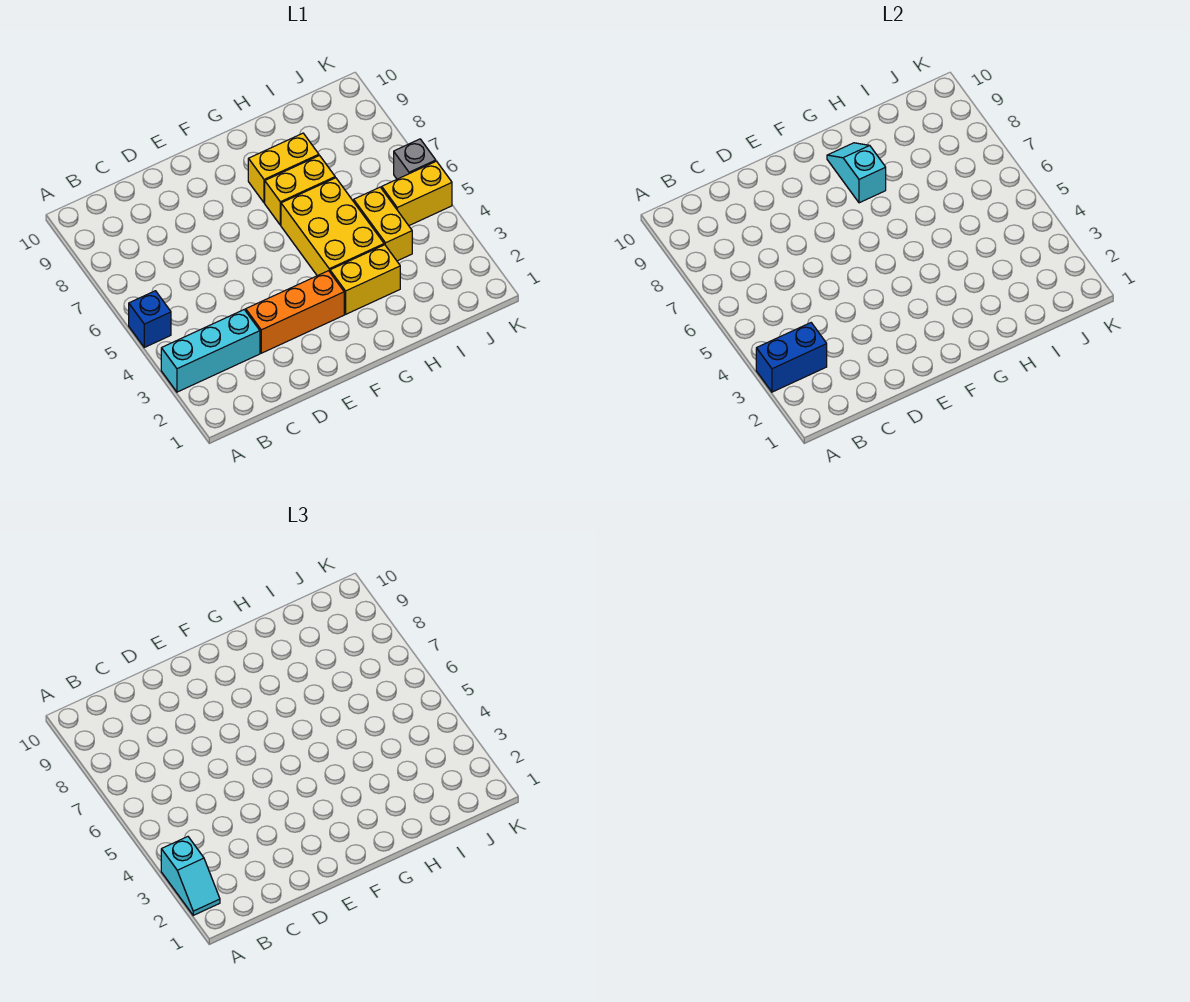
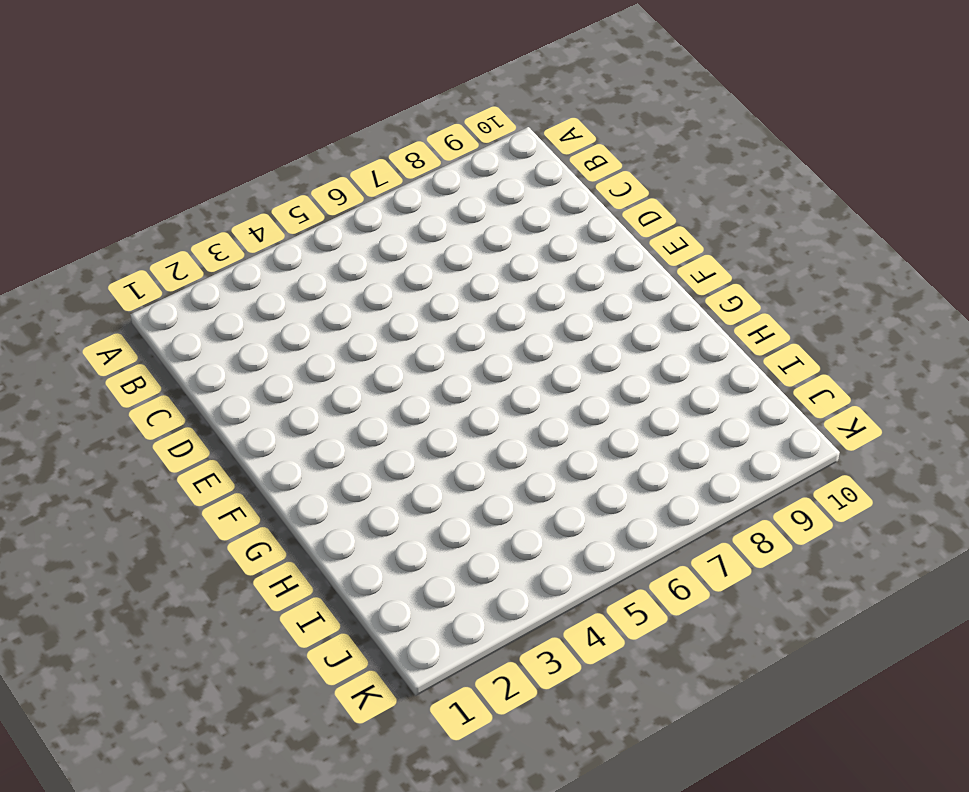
none -> cyan brick A3:C3 level 1
none -> blue brick A5 level 1
none -> orange brick D3:F3 level 1

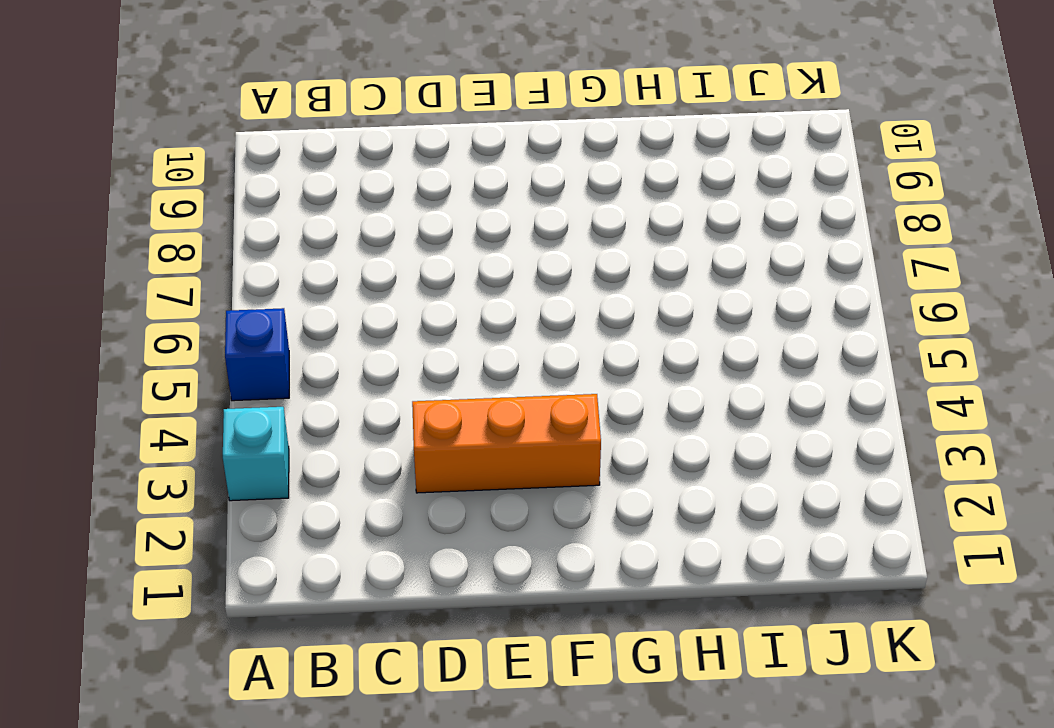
cyan brick A3 level 1 -> cyan brick A3:C3 level 1
none -> yellow brick G3:H3 level 1
none -> yellow brick G4:H6 level 1
none -> yellow brick G7:H7 level 1

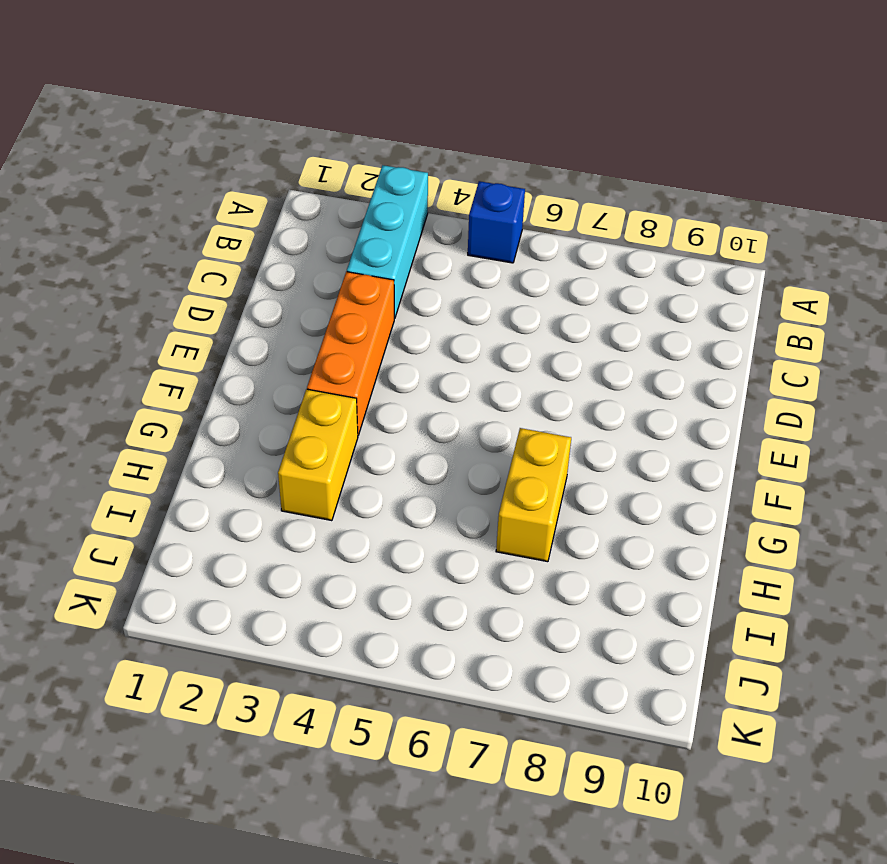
none -> yellow brick G4:H6 level 1
none -> yellow brick G8:H8 level 1
none -> yellow brick I4:I5 level 1

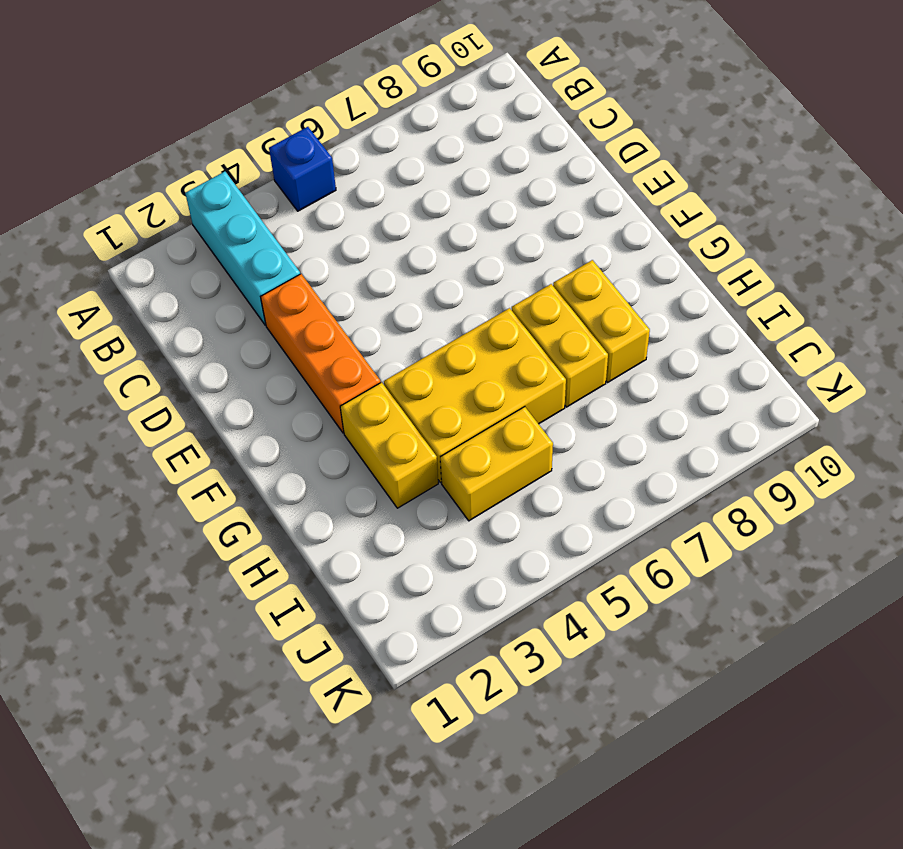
none -> yellow brick J5:K5 level 1
none -> grey brick K6 level 1
none -> blue brick A3:B3 level 2

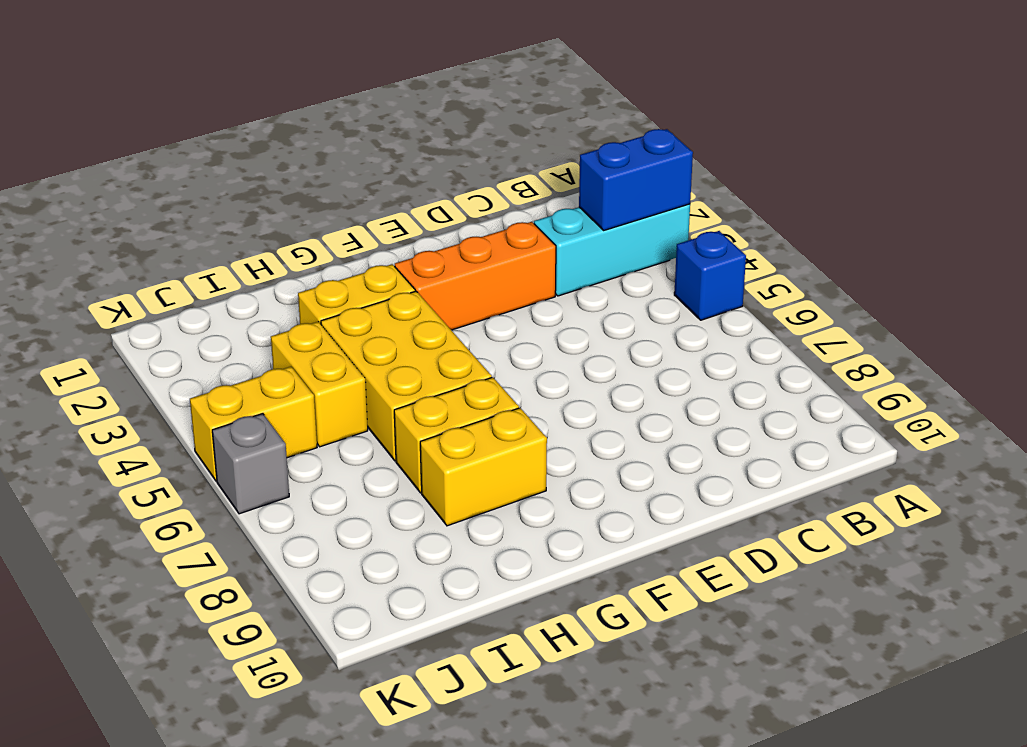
none -> cyan slope G8:G9 level 2 top 8
none -> cyan slope A2:A3 level 3 top 3

